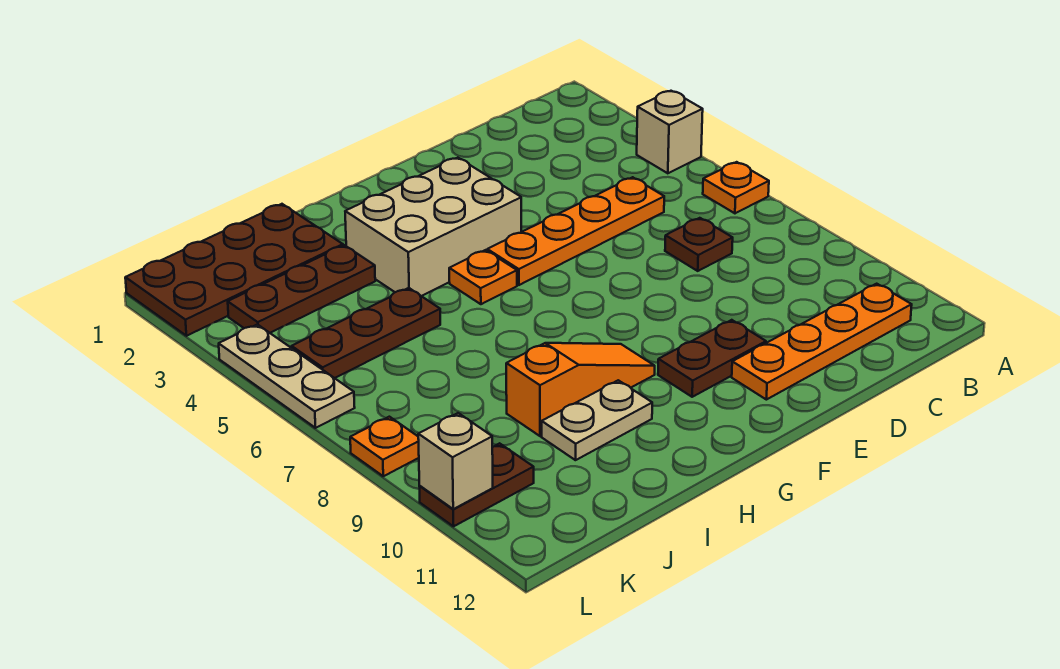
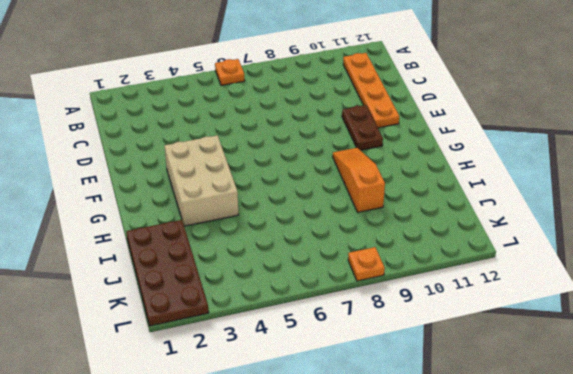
none -> tan brick A4 level 1
none -> orange plate C5:F5 level 1
none -> brown plate C7 level 1

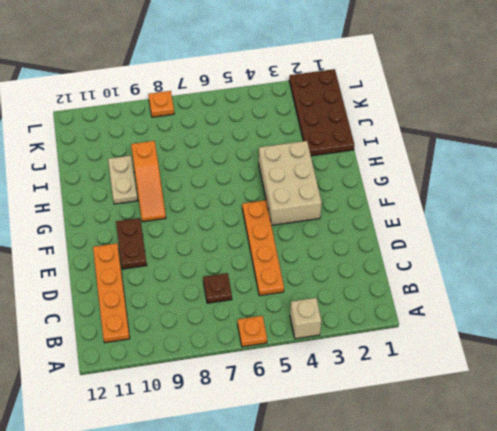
none -> orange plate G5 level 1
none -> brown plate I3:K3 level 1
none -> brown plate I5:K5 level 1

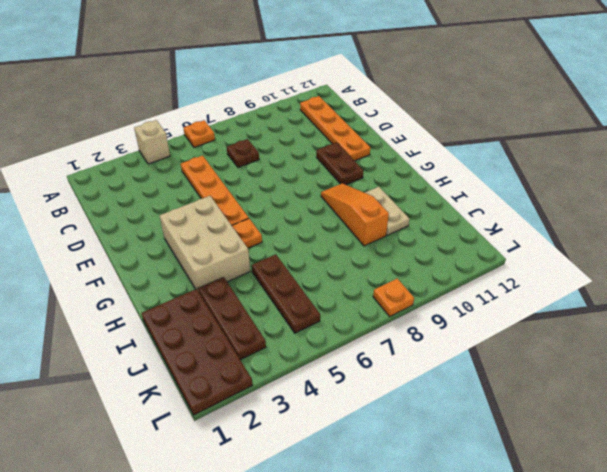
none -> brown plate K10:L10 level 1
none -> tan plate L4:L6 level 1
none -> tan brick L10 level 2

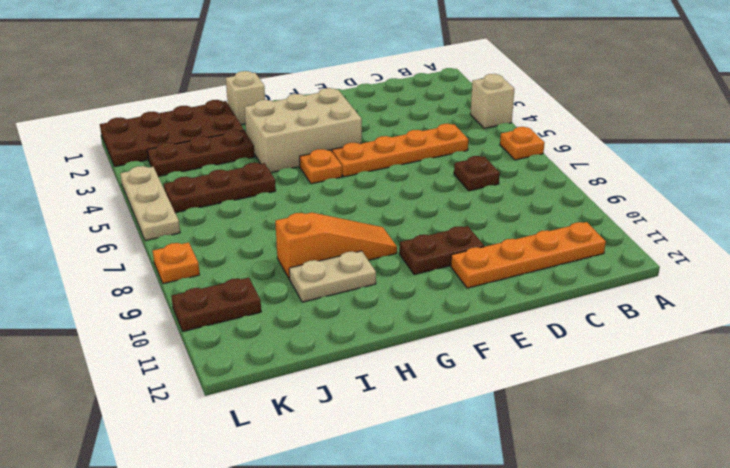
tan brick H1 level 1 -> tan brick L10 level 2

